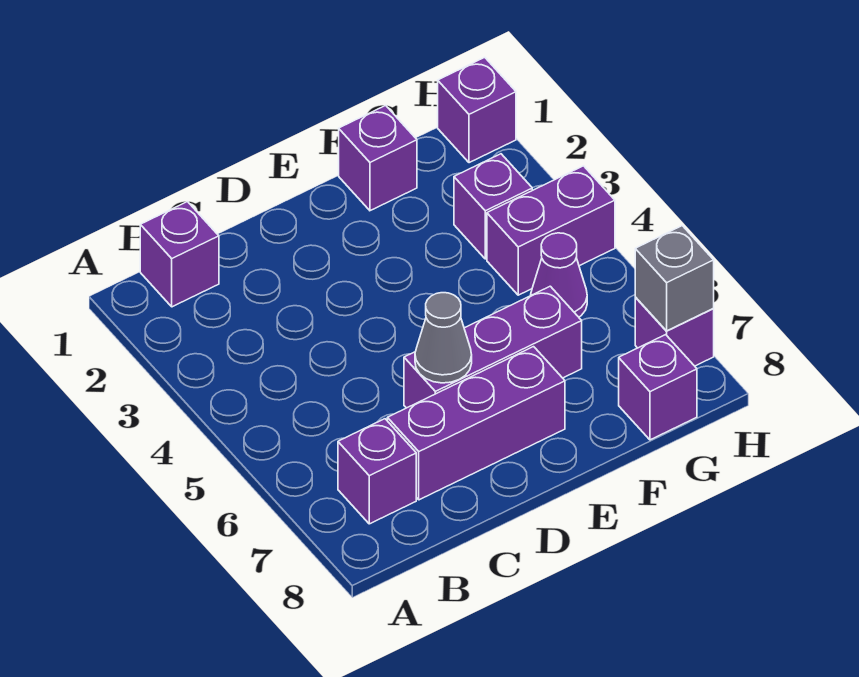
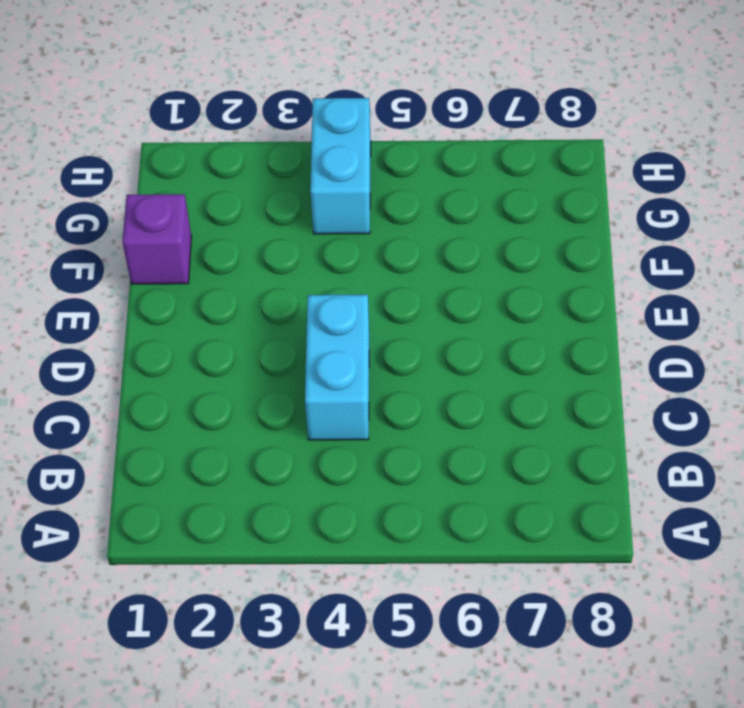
cyan brick C4:D4 level 1 -> none
cyan brick G4:H4 level 1 -> purple brick G4:H4 level 1
none -> purple brick B1 level 1
none -> purple brick B7 level 1
none -> purple brick C7:E7 level 1

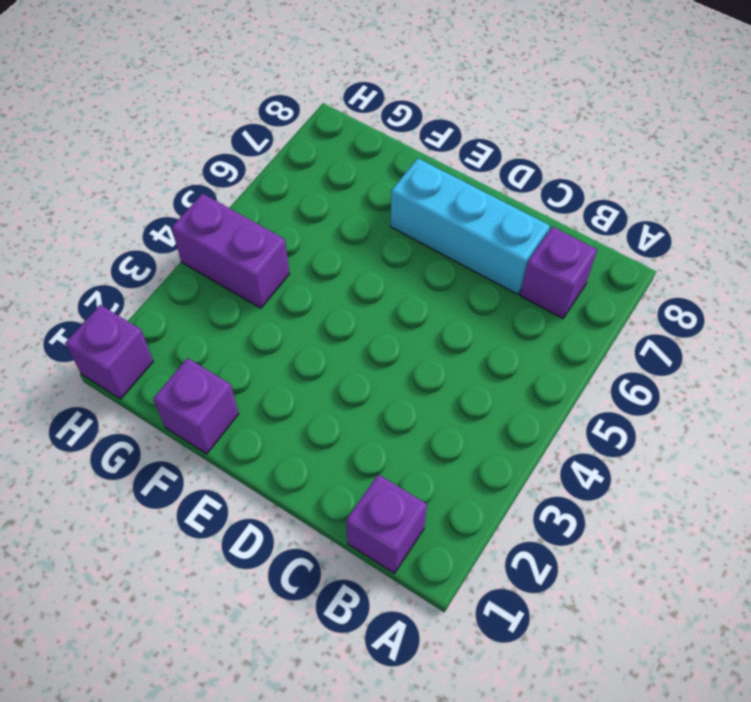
cyan brick C7:E7 level 1 -> purple brick C7:E7 level 1
none -> purple brick D6:F6 level 1
none -> purple brick G3 level 1
none -> purple cone G5 level 1

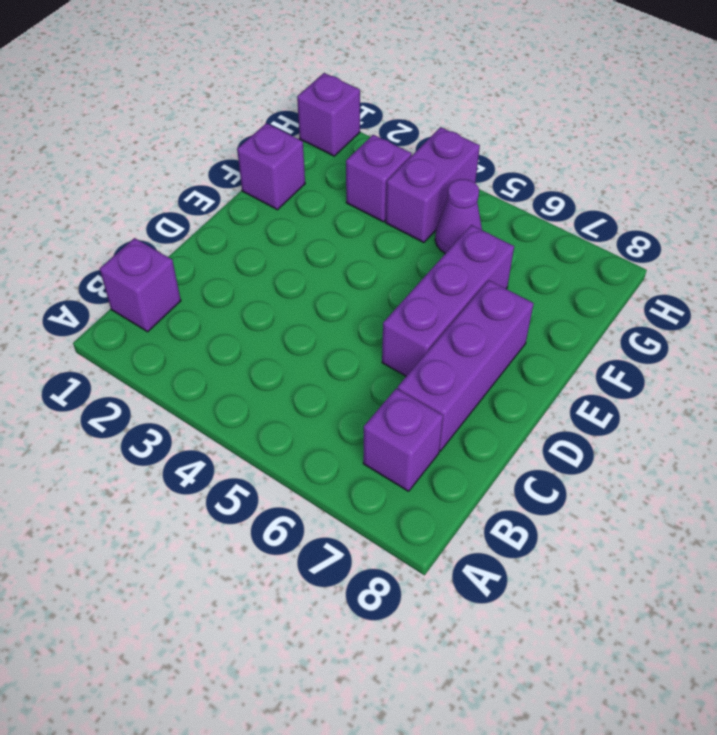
none -> purple brick G8 level 1
none -> purple brick H7 level 1
none -> grey cone D6 level 2

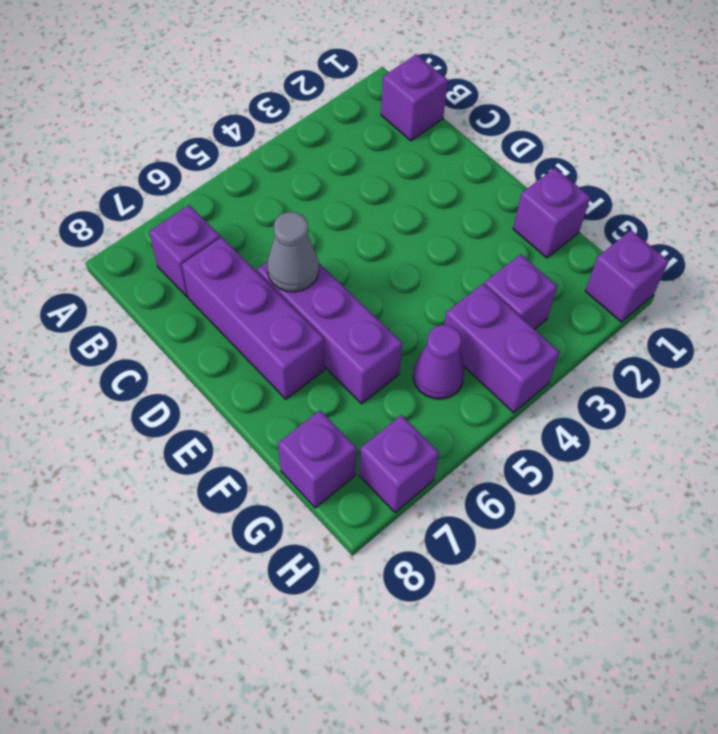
none -> grey brick H7 level 2

